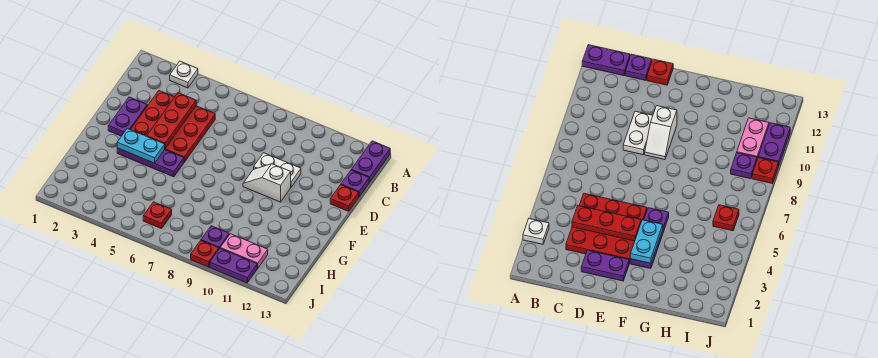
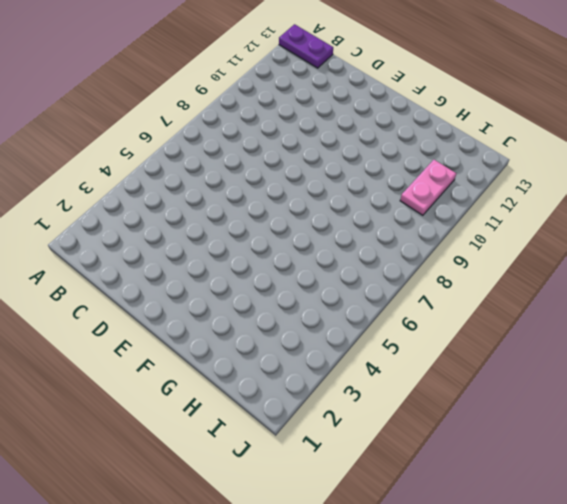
none -> white plate A3 level 1
none -> red plate C3:E5 level 1
none -> purple plate C13 level 1

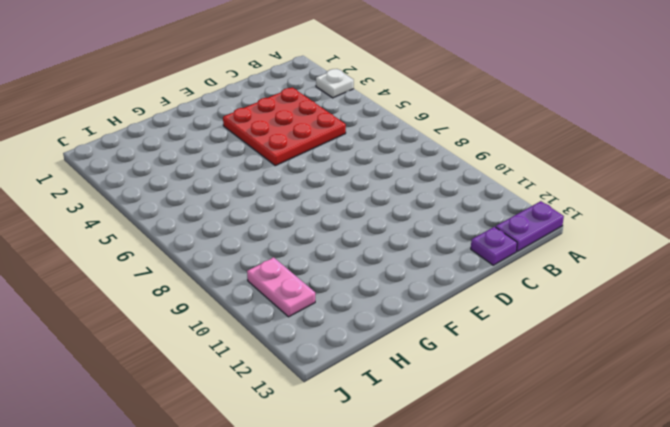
none -> purple plate D2:E2 level 1
none -> white plate D9:D10 level 1
none -> red plate D13 level 1

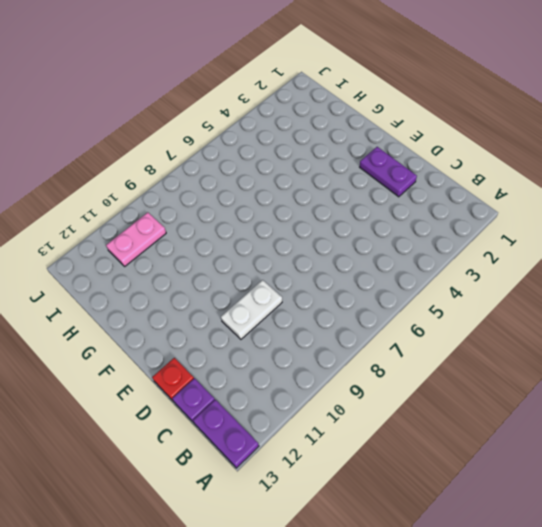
none -> white plate A3 level 1
none -> red plate C3:E5 level 1
none -> white slope E9:E10 level 1 top 10

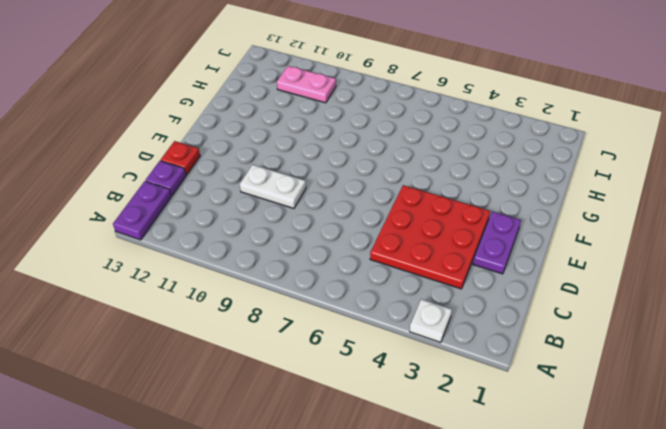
none -> white slope E9:E10 level 1 top 10
none -> purple plate F3:F5 level 1
none -> red plate I6 level 1

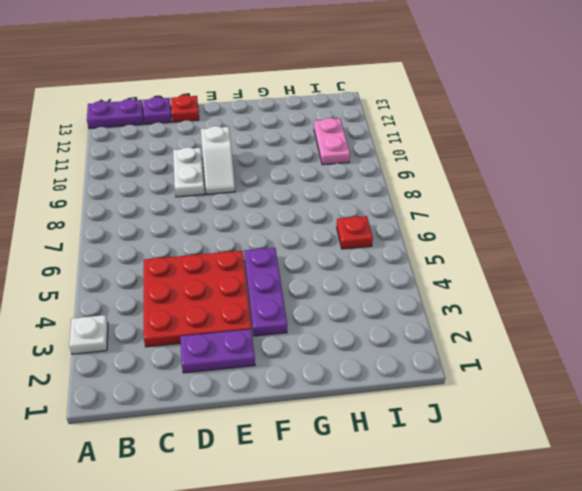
none -> purple plate I9 level 1
none -> red plate J9 level 1
none -> purple plate J10:J11 level 1

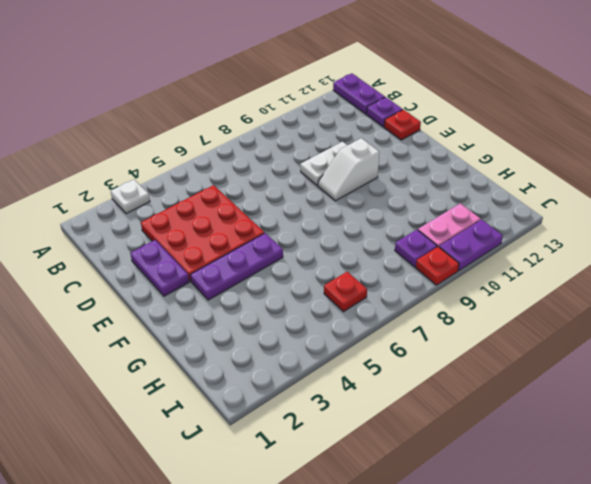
none -> red plate C4:E4 level 2
none -> cyan plate F3:F4 level 2

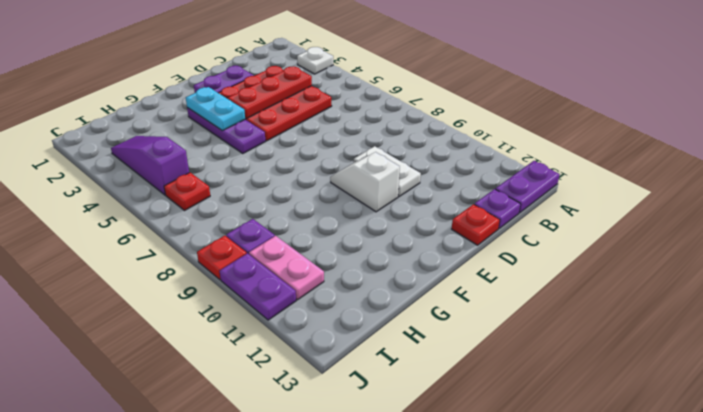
purple slope I3:I5 level 1 top 5 -> none

